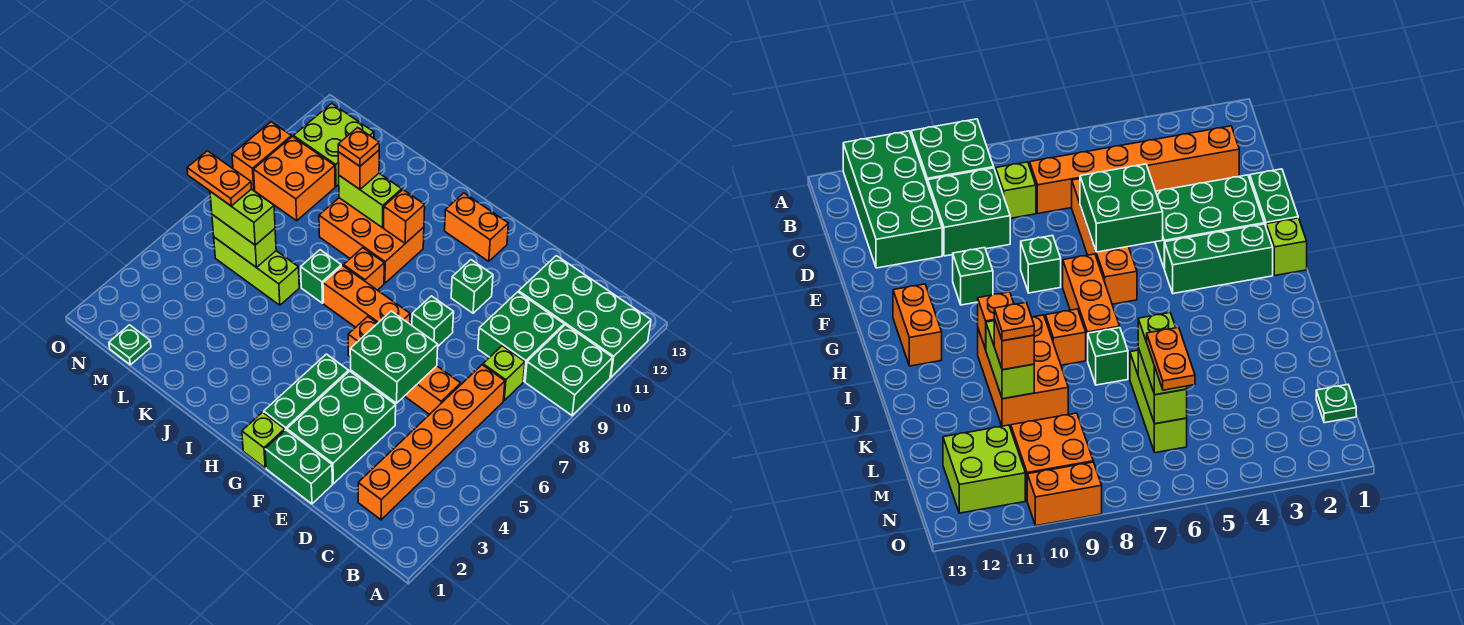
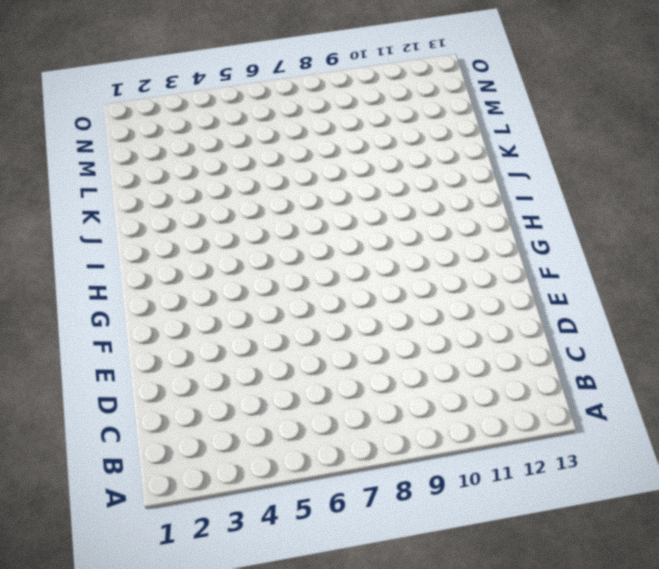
none -> green brick A9:B10 level 1
none -> green brick A11:D12 level 1
none -> orange brick C2:C7 level 1
none -> lime brick C8 level 1

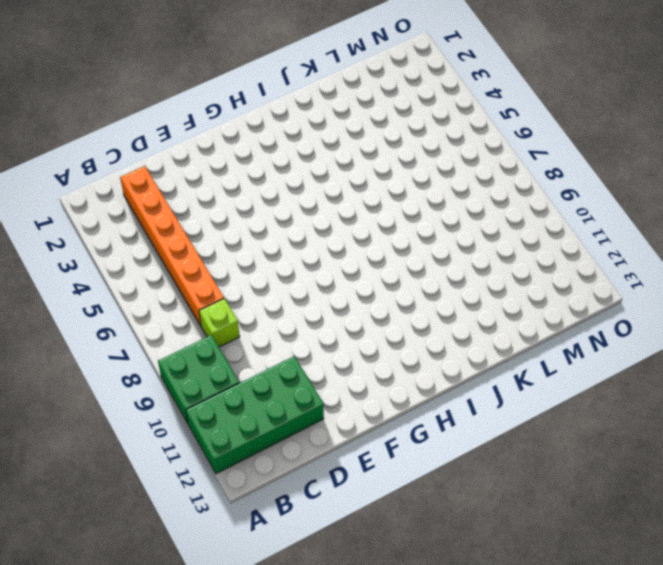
none -> green brick C9:D10 level 1
none -> orange brick D6:G6 level 1
none -> green brick E1:F1 level 1
none -> green brick E2:F4 level 1

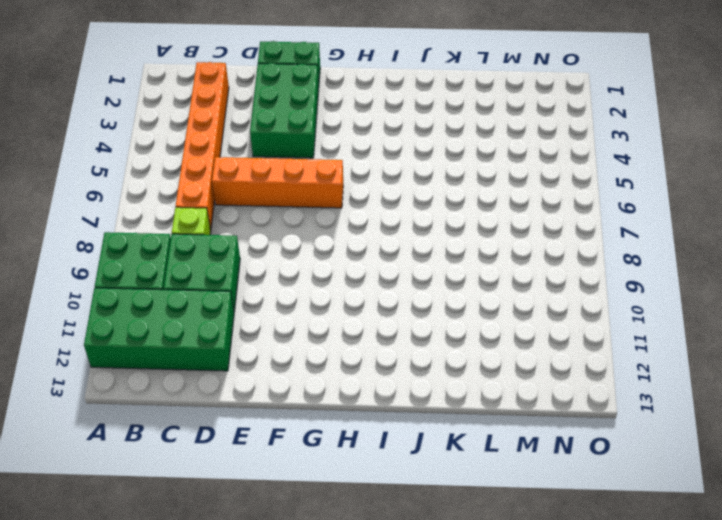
none -> green brick F8 level 1
none -> green brick F10 level 1
none -> lime brick G1 level 1
none -> green brick G2:G4 level 1

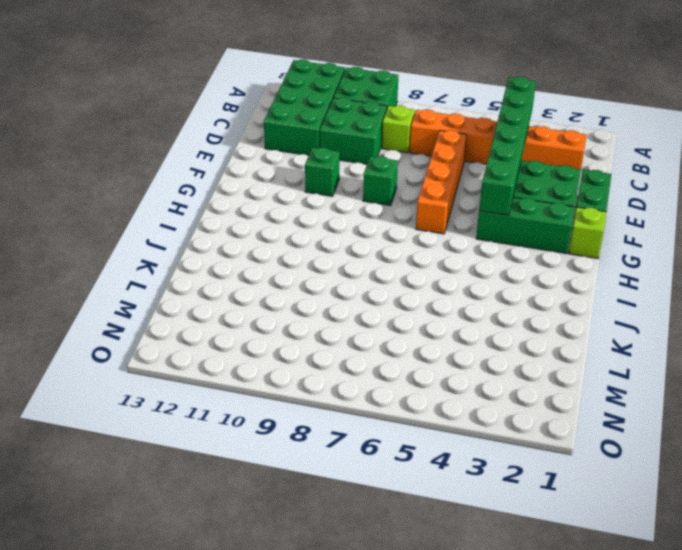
green brick B4:G4 level 2 -> none
none -> orange brick G7:I7 level 1
none -> orange brick G12:H12 level 1
none -> orange brick I8 level 1
none -> orange brick I9:K10 level 1

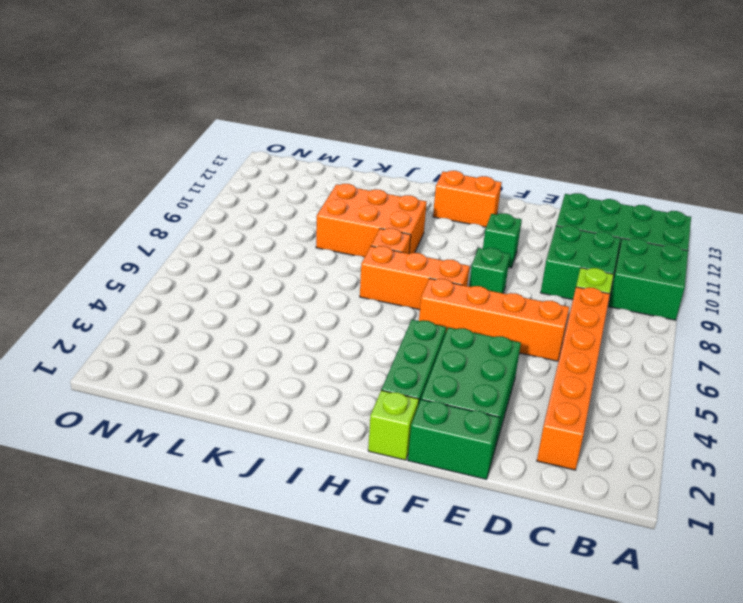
none -> green brick J7 level 1
none -> lime brick K6:M6 level 1
none -> green plate M1 level 1
none -> orange brick M9:N10 level 1

